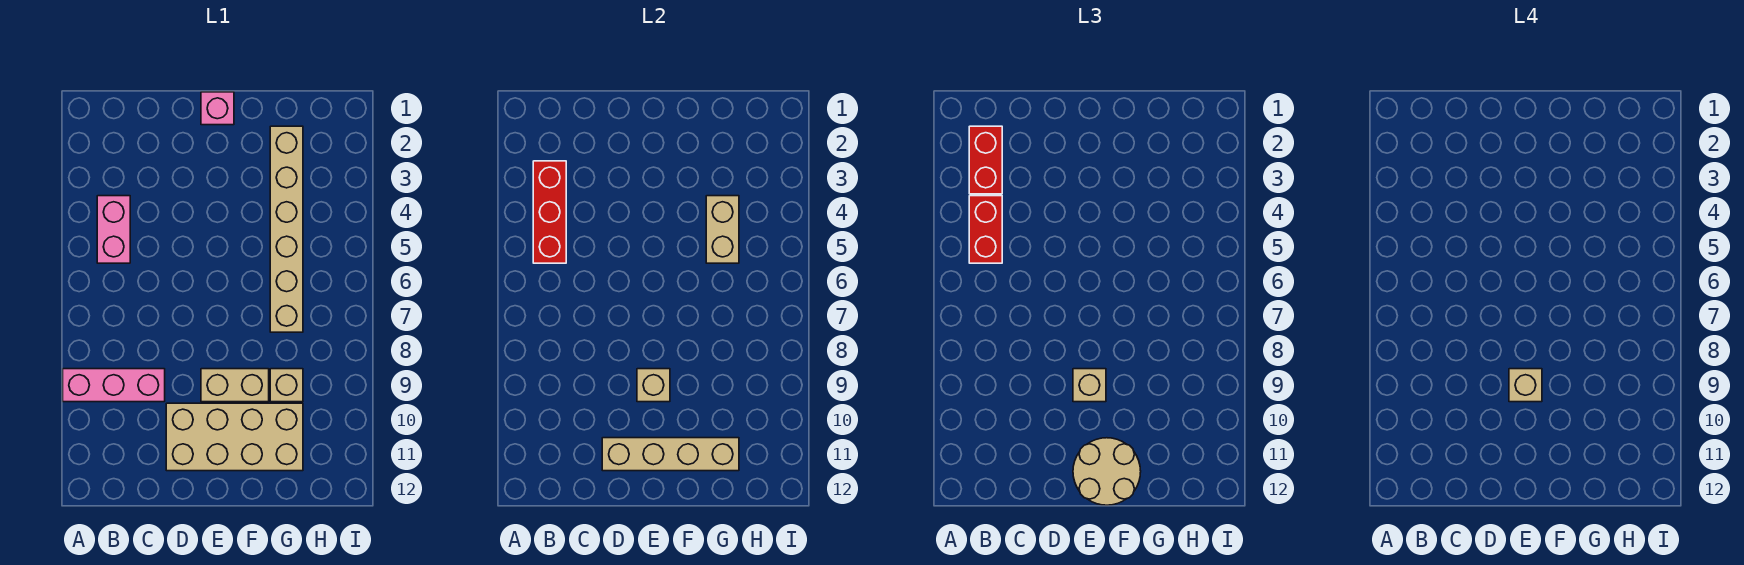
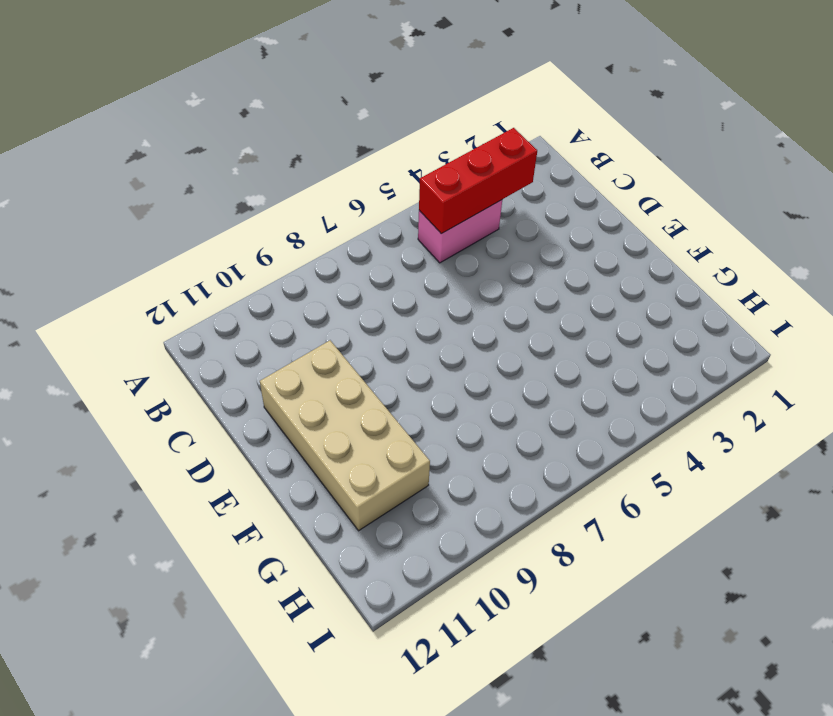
none -> pink brick A9:C9 level 1
none -> pink brick E1 level 1
none -> tan brick E9:F9 level 1

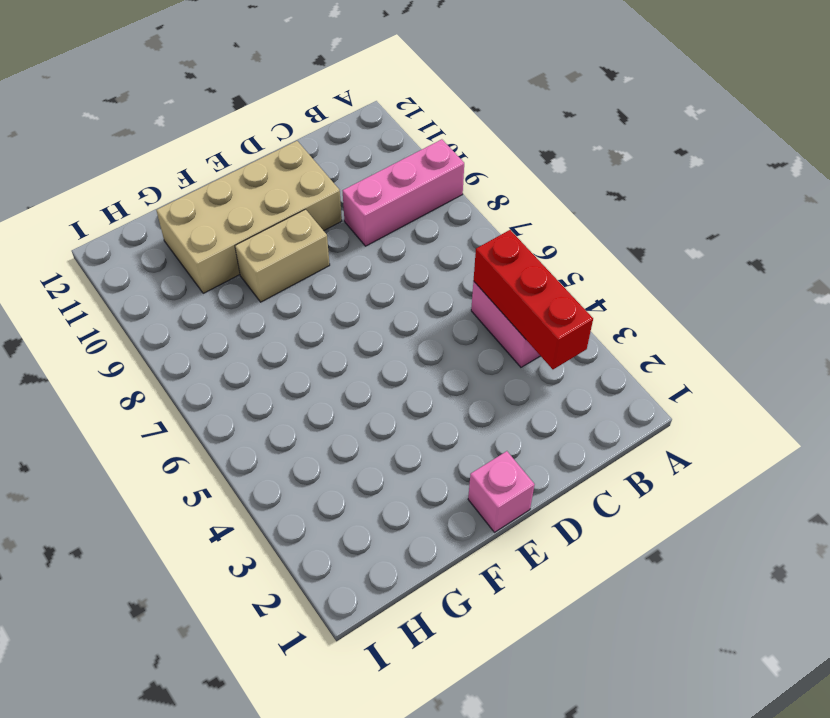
none -> tan brick G2:G7 level 1
none -> tan brick G9 level 1
none -> tan brick D11:G11 level 2

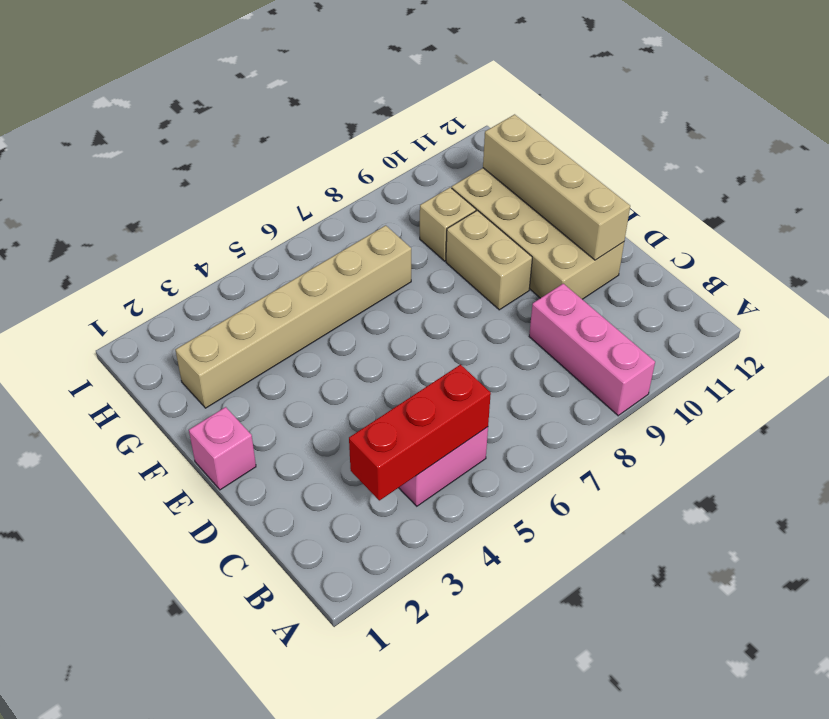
none -> tan brick E9 level 2
none -> tan brick G4:G5 level 2
none -> red brick B2:B3 level 3

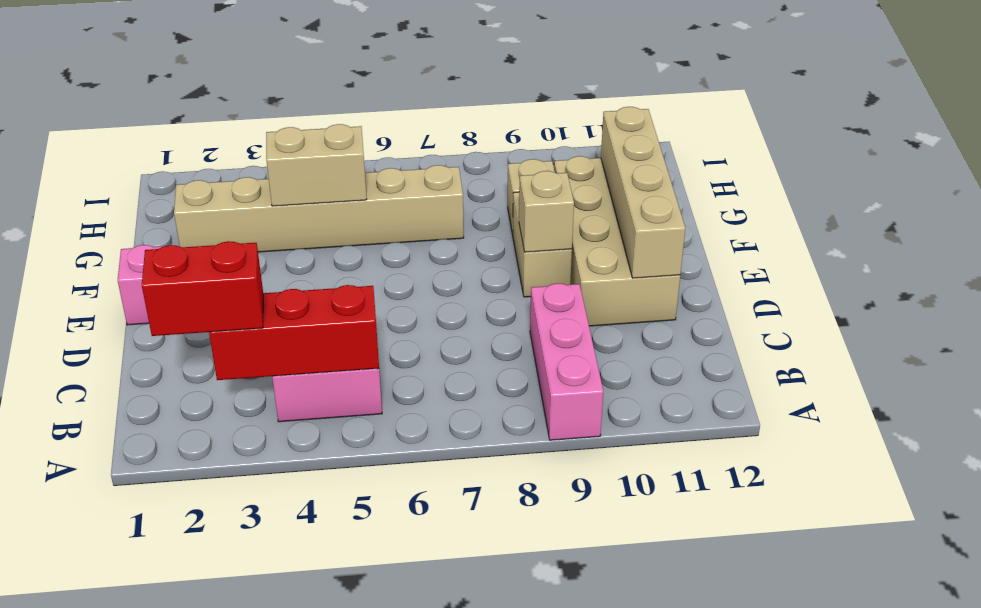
none -> red brick B4:B5 level 3
none -> tan brick E9 level 3
none -> tan round brick E11:F12 level 3

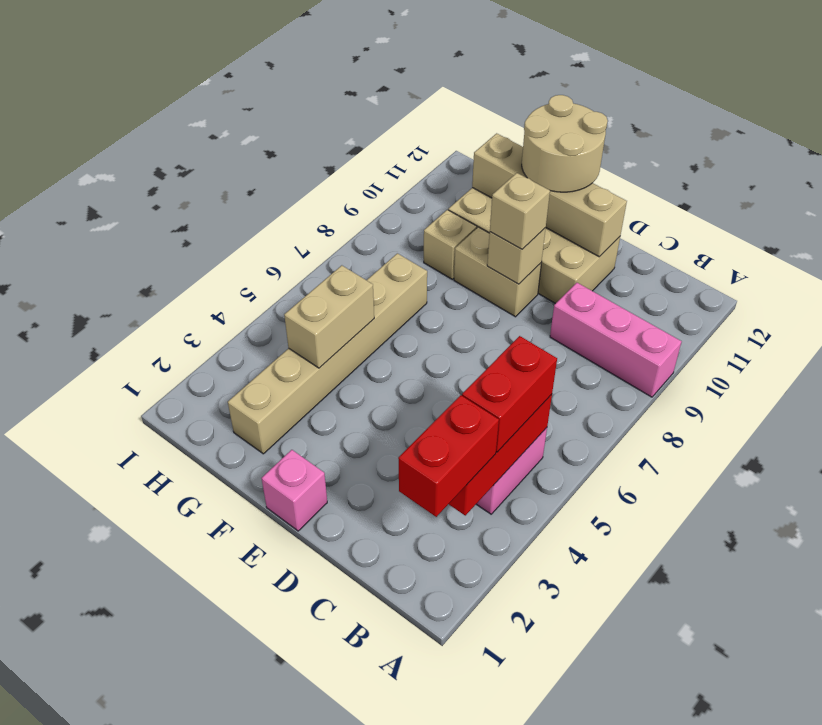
none -> tan brick E9 level 4

